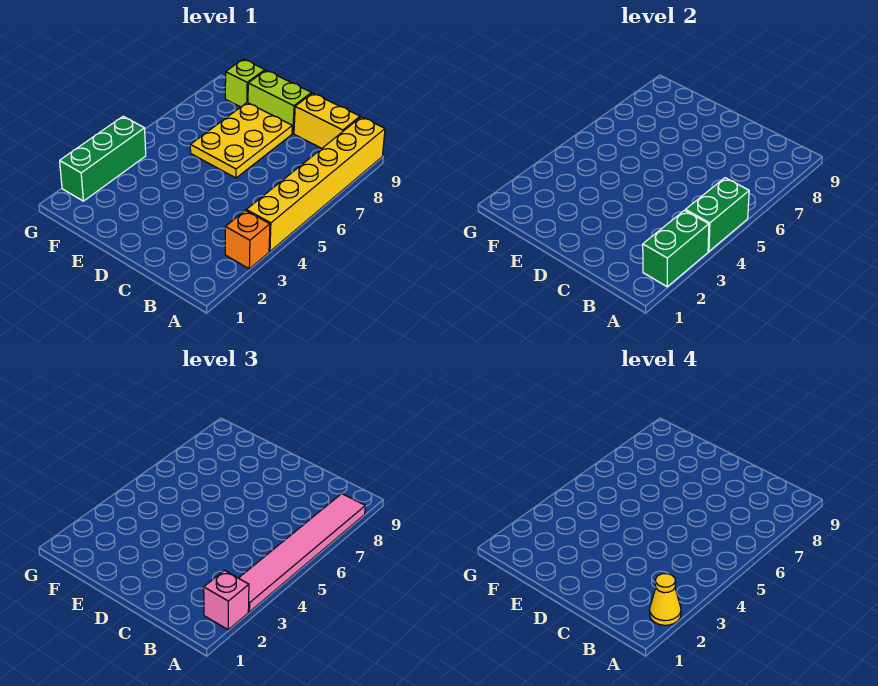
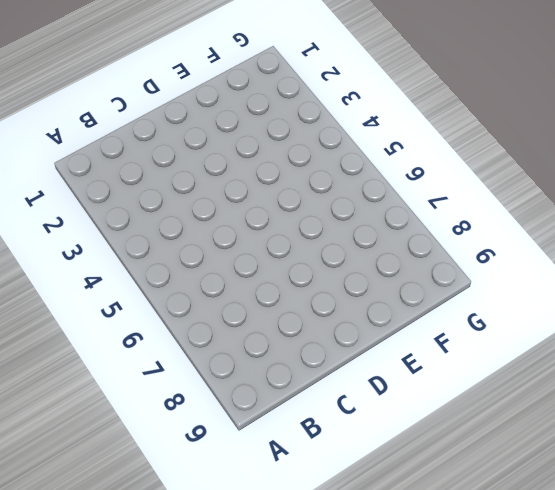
none -> orange brick A3 level 1
none -> yellow brick A4:A9 level 1
none -> yellow brick B9:C9 level 1

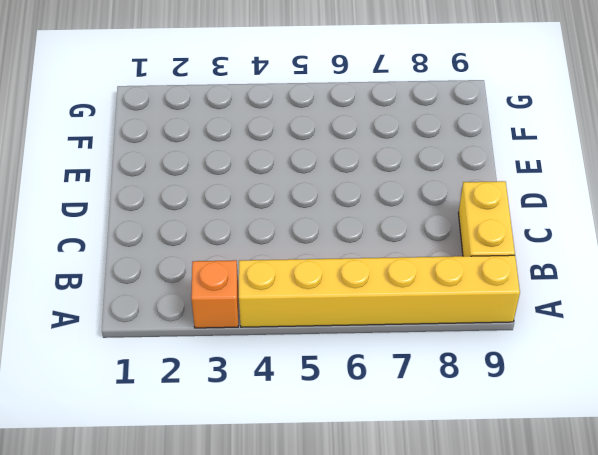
none -> yellow plate D6:E8 level 1
none -> lime brick D9:E9 level 1
none -> lime brick F9 level 1

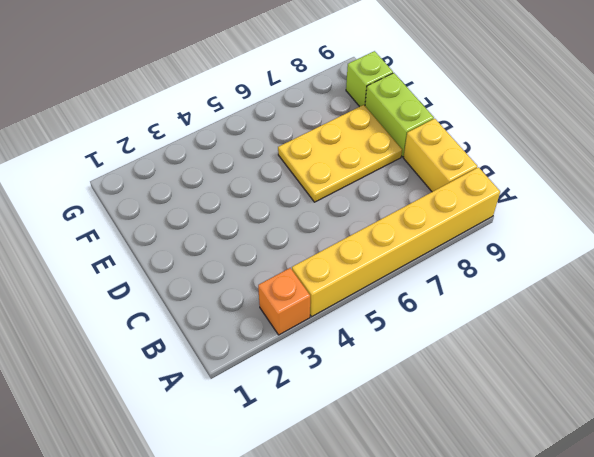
none -> green brick G2:G4 level 1
none -> green brick A2:A3 level 2
none -> green brick A4:A5 level 2

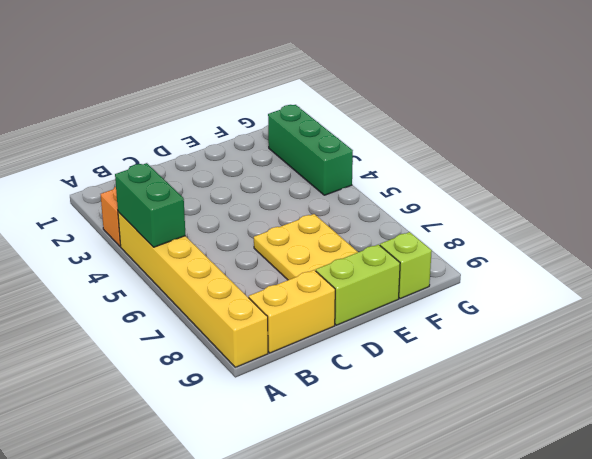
none -> green brick A2:A3 level 2
none -> pink brick A2 level 3
none -> pink tile A3:A8 level 3

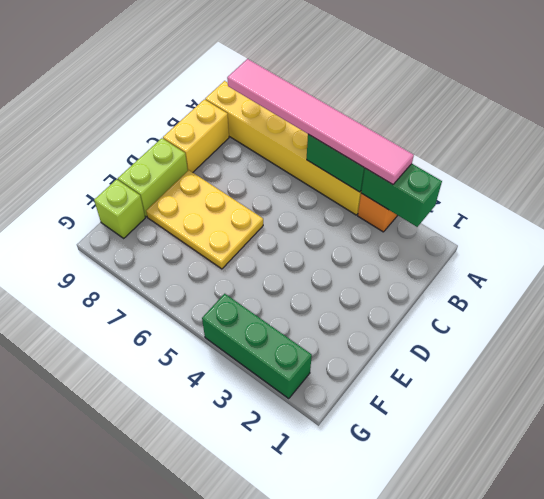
none -> pink brick A2 level 3
none -> yellow cone A2 level 4

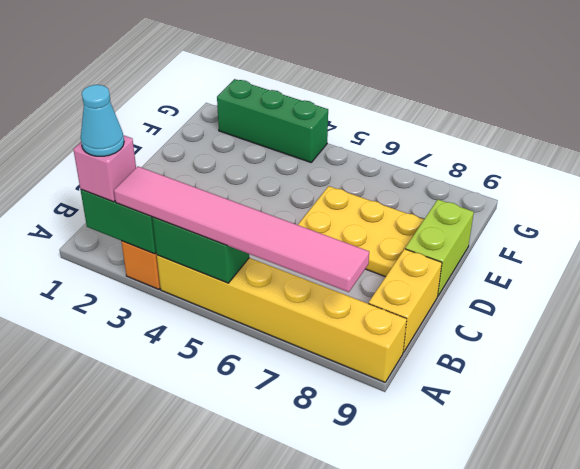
cyan cone A2 level 4 -> yellow cone A2 level 4
none -> lime brick F9 level 1

